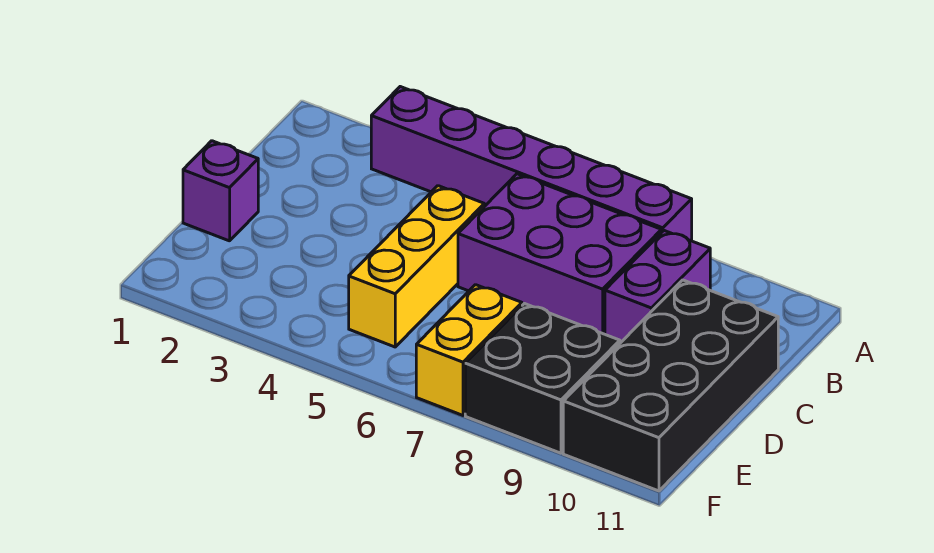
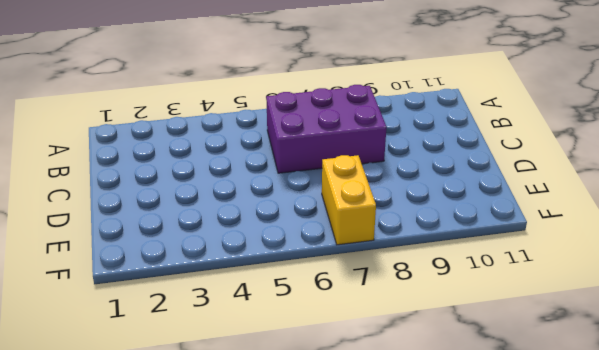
none -> purple brick A3:A8 level 1
none -> purple brick B9:C9 level 1

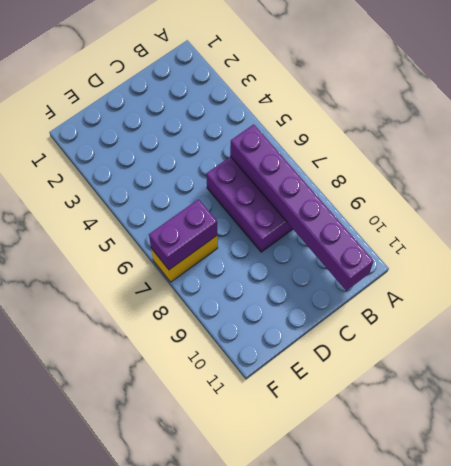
purple brick B6:B11 level 2 -> purple brick A3:A8 level 1
purple brick E7:F7 level 2 -> purple brick B9:C9 level 1
none -> yellow brick C5:E5 level 1
none -> black brick C10:F11 level 1

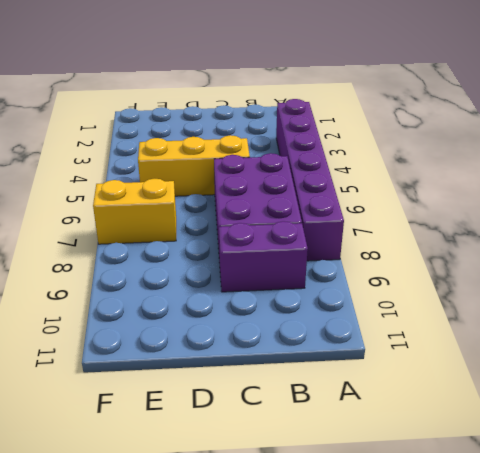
none -> black brick C10:F11 level 1
none -> purple brick D1 level 1

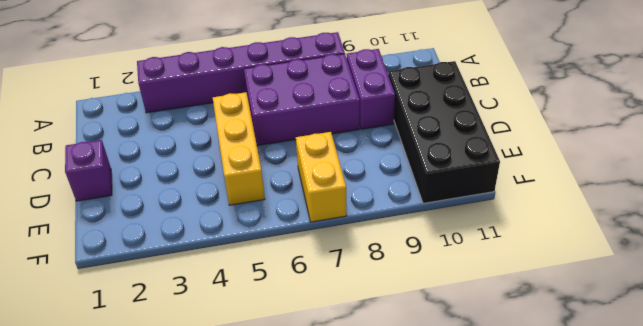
none -> black brick E8:F9 level 1

